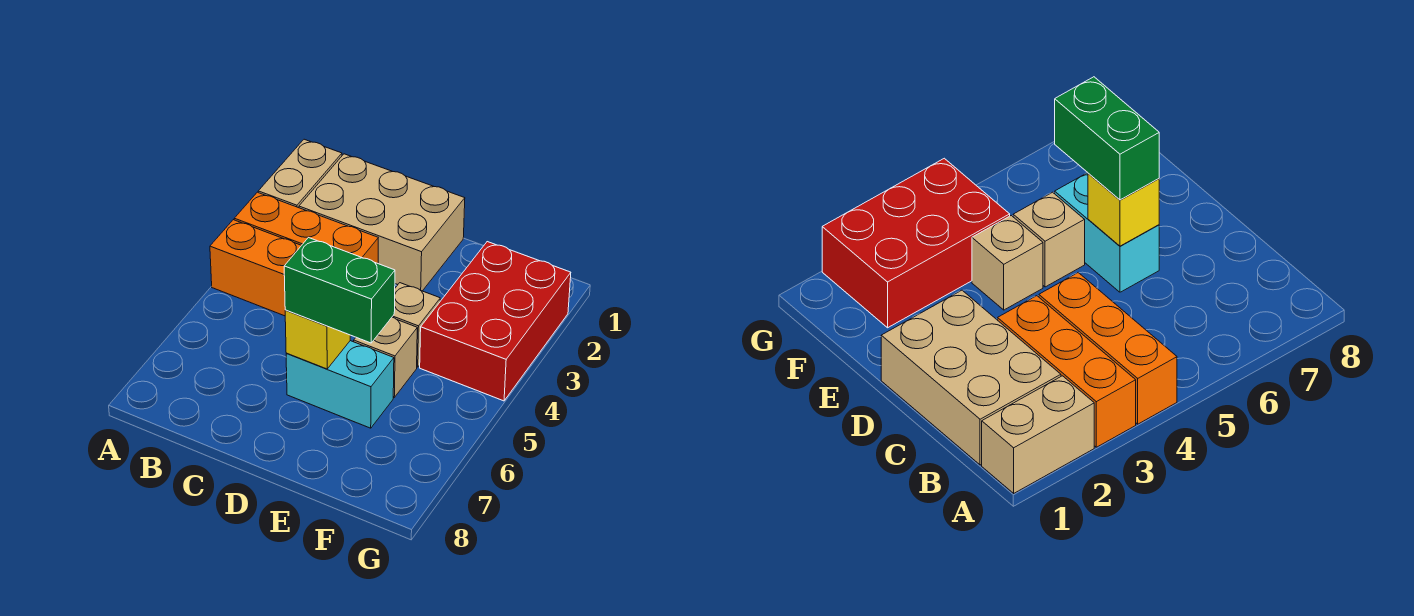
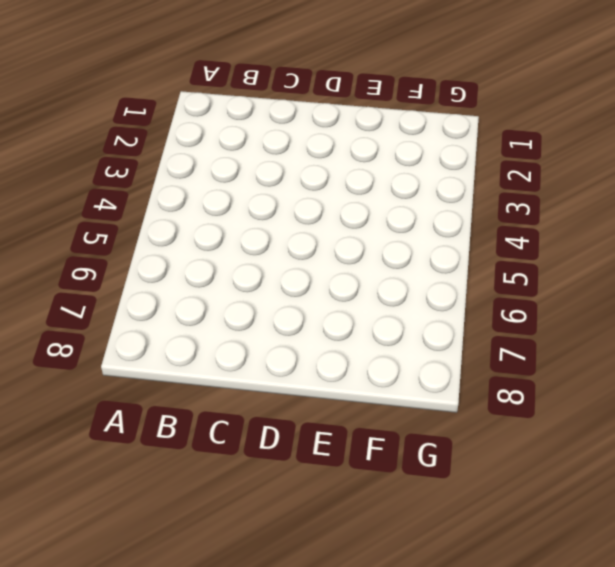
none -> tan brick A1:A2 level 1
none -> orange brick A3:C3 level 1

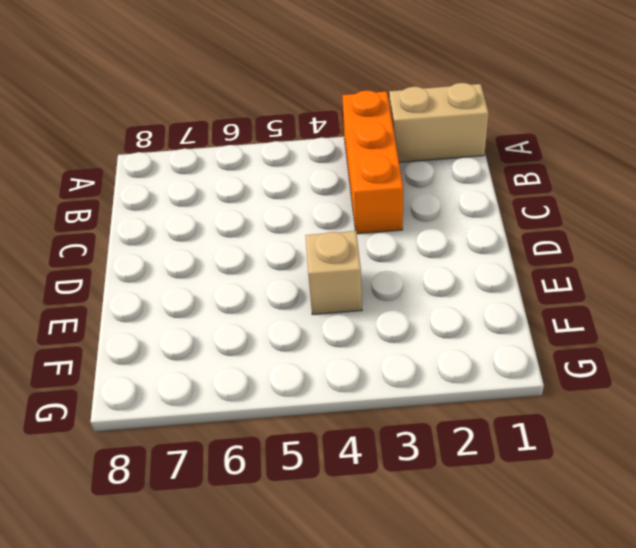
none -> orange brick A4:C4 level 1
none -> tan brick B1:D2 level 1

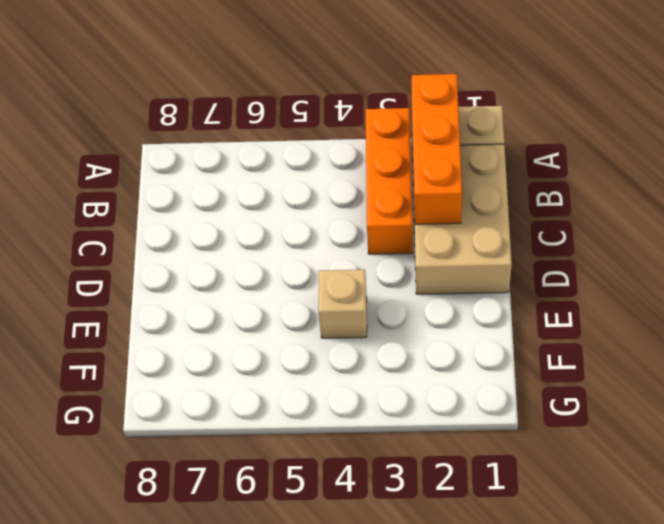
orange brick A2:C2 level 2 -> orange brick A4:C4 level 1
none -> cyan brick D6:E6 level 1
none -> tan brick E5 level 1

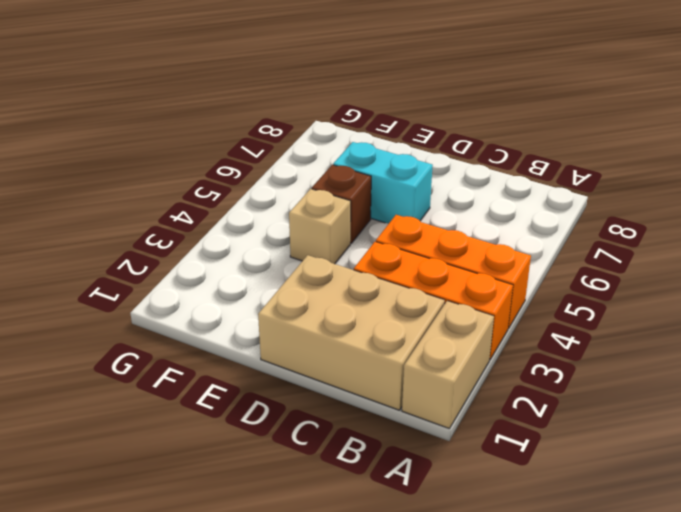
brown brick E5 level 1 -> tan brick E5 level 1
none -> red brick F2:G4 level 1
none -> yellow brick D6 level 2

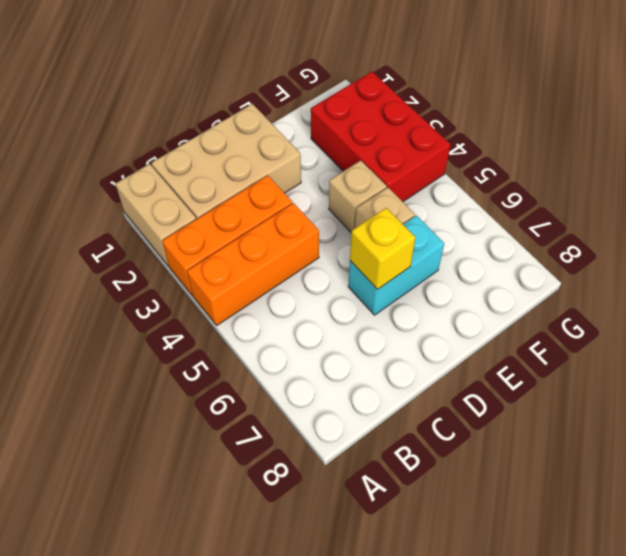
none -> green brick D6:E6 level 3

